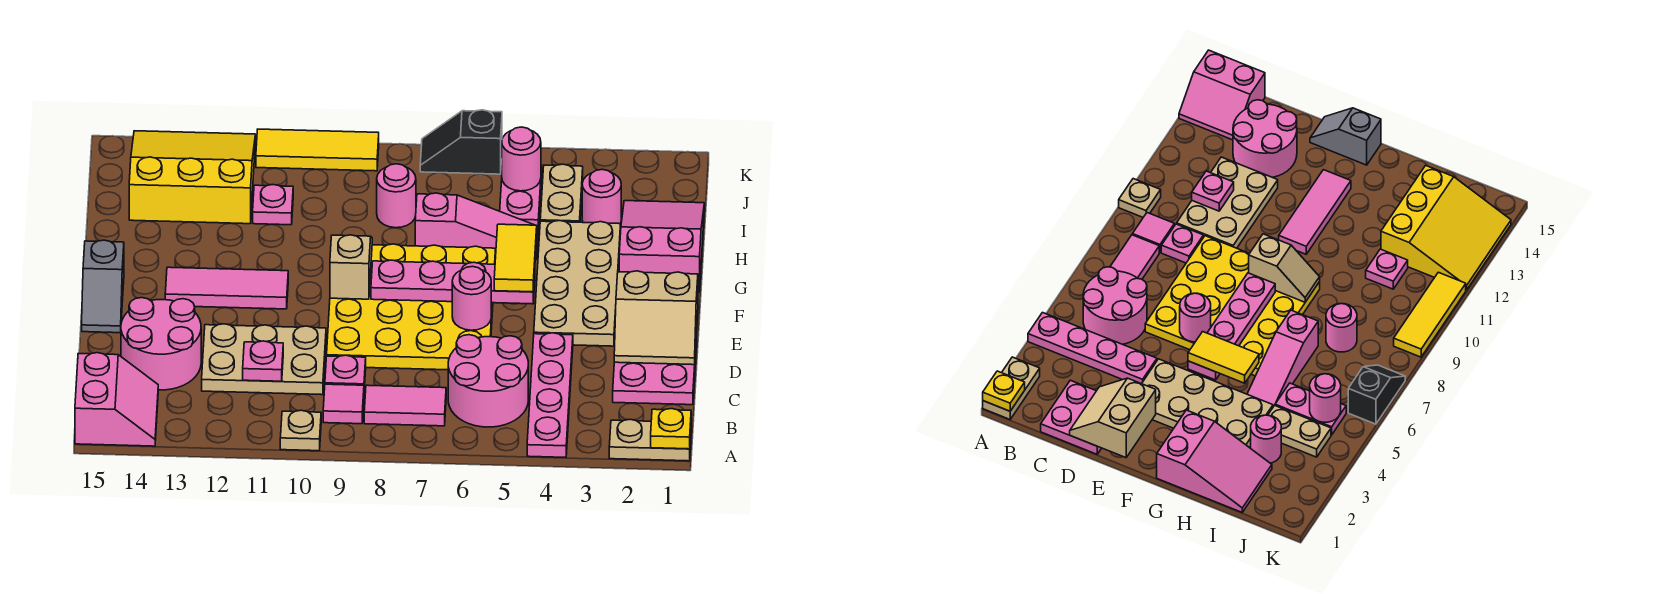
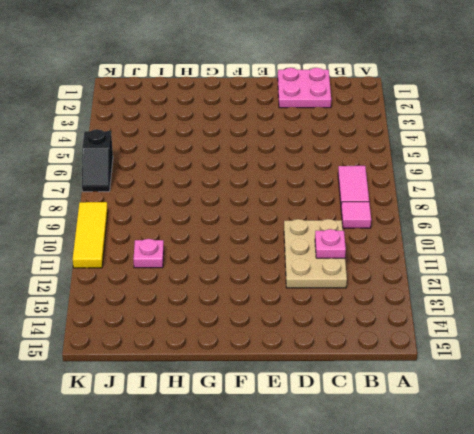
none -> tan plate A1:A2 level 1
none -> pink plate A4:D4 level 1
none -> tan plate A10 level 1
none -> pink slope A14:B15 level 1 top 15

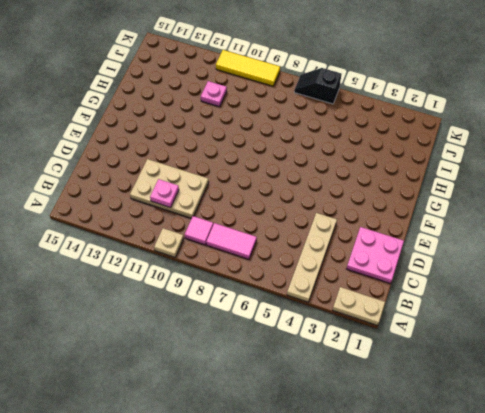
tan plate A4:D4 level 1 -> pink plate A4:D4 level 1
none -> pink slope A14:B15 level 1 top 15
none -> pink round brick B5:C6 level 1
none -> pink plate C9 level 1
none -> pink round brick C13:D14 level 1

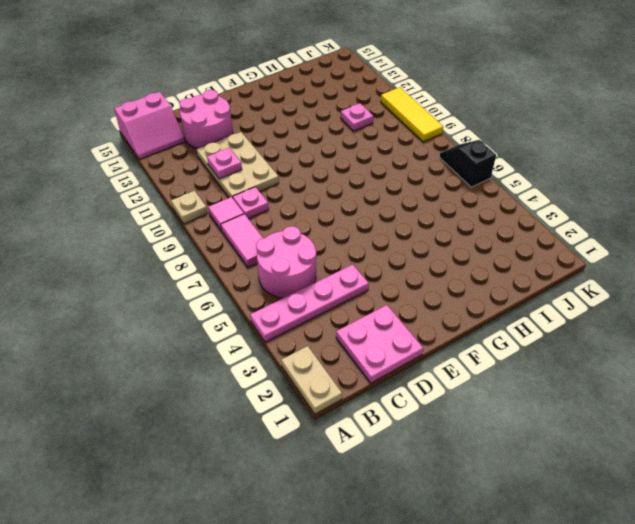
none -> yellow plate D6:G9 level 1
none -> tan plate E3:H4 level 1
none -> grey slope E15:F15 level 1 top F
none -> pink tile F11:F13 level 1

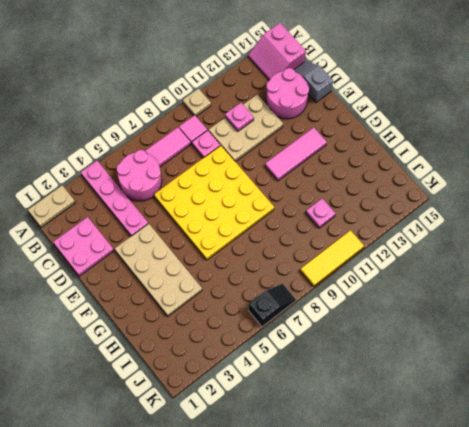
grey slope C15:D15 level 1 top D -> grey slope E15:F15 level 1 top F
none -> pink slope G1:I2 level 1 top G
none -> pink slope H5:H7 level 1 top 7
none -> pink round brick I3 level 1
none -> tan plate I4:J4 level 1

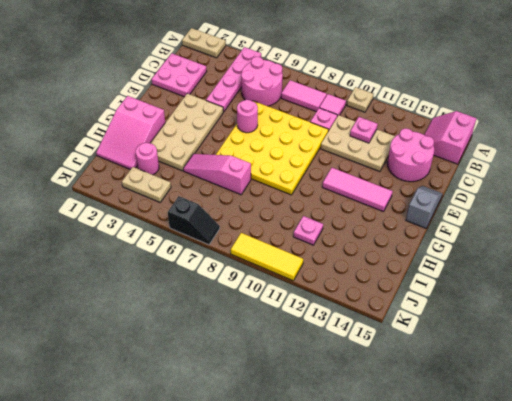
tan plate J3:J4 level 1 -> tan plate I4:J4 level 1
none -> pink plate I5:J5 level 1
none -> pink round brick I8 level 1
none -> yellow slope I12:K14 level 1 top I
none -> yellow plate A1 level 2

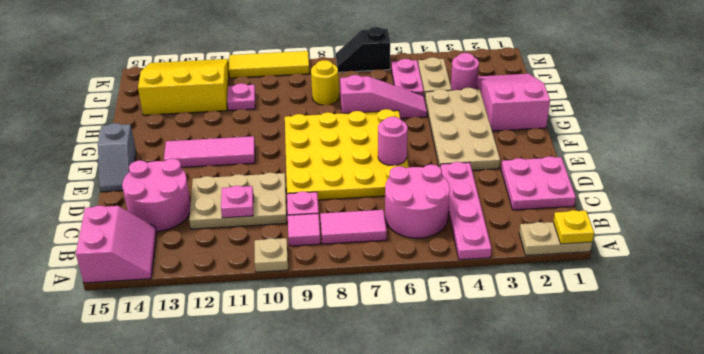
yellow round brick I8 level 1 -> pink round brick I8 level 1
none -> tan slope D1:E2 level 2 top E
none -> pink plate F5:F8 level 2
none -> tan slope F9:G9 level 2 top F
none -> pink round brick J5 level 2

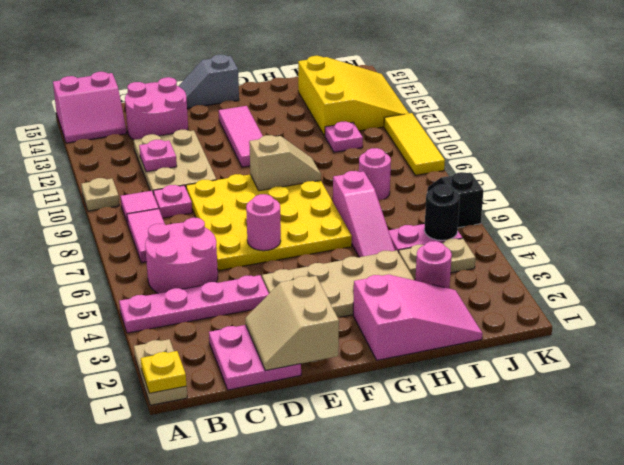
black round brick J5 level 2 -> pink round brick J5 level 2
none -> pink plate F5:F8 level 2
none -> yellow tile F5:G5 level 3

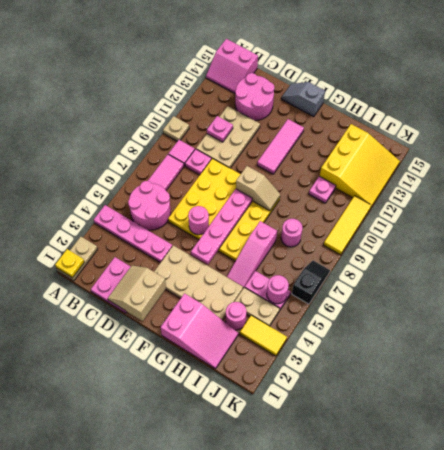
yellow tile J3:K3 level 1 -> yellow tile F5:G5 level 3

